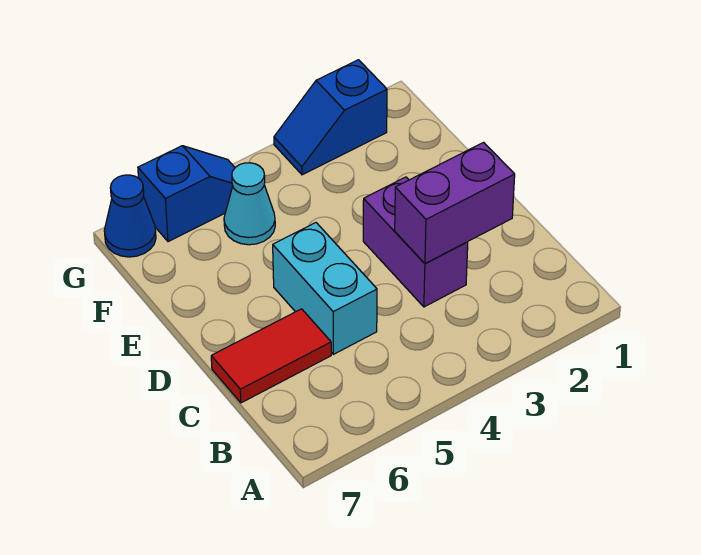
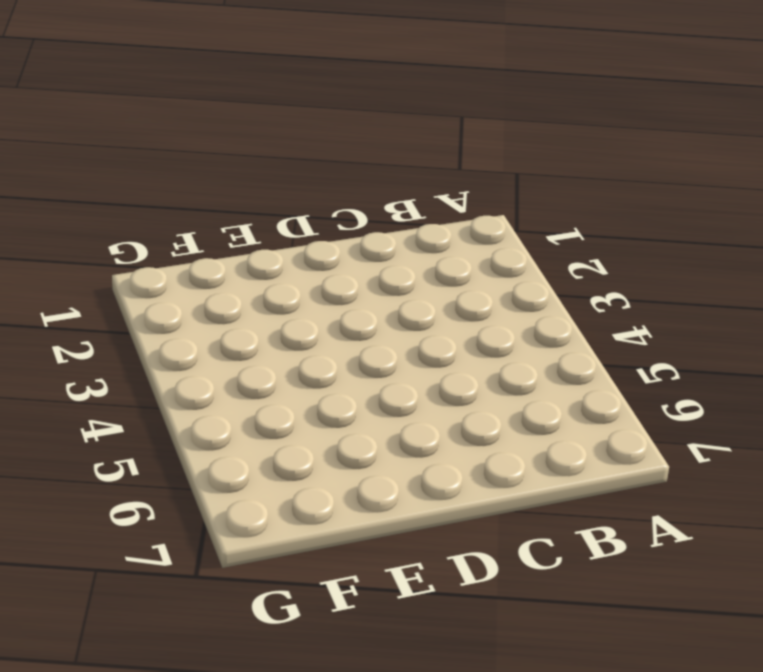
none -> purple brick C3:D3 level 1
none -> cyan brick C5:D5 level 1

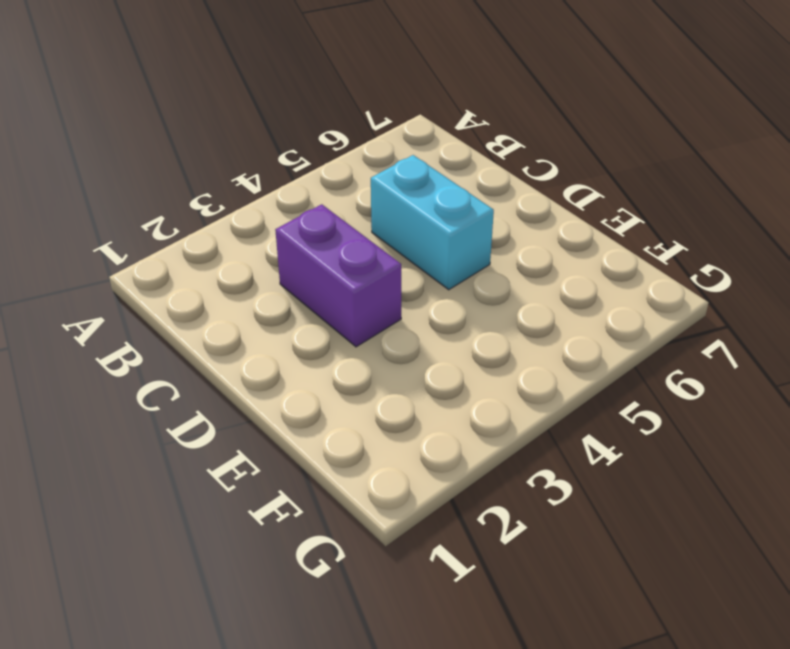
none -> red tile C6:C7 level 1
none -> cyan cone F5 level 1

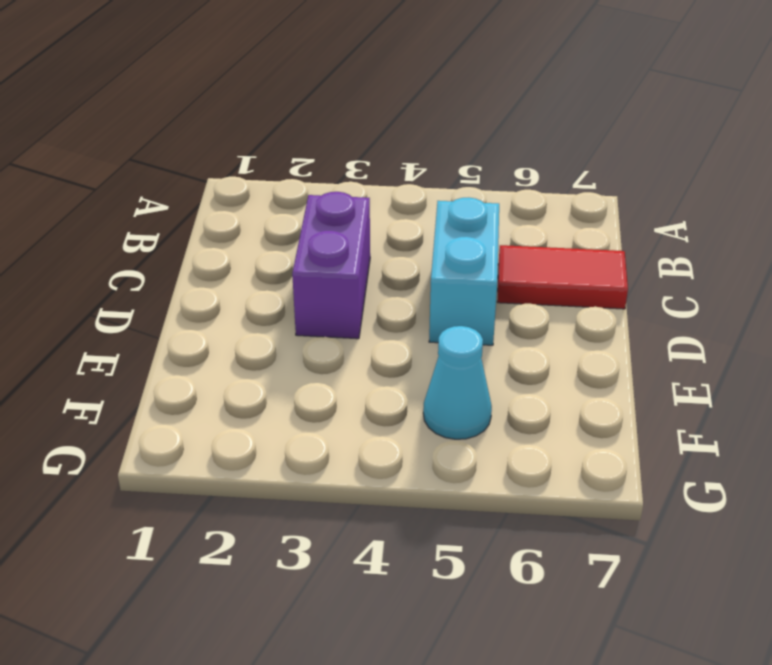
none -> blue slope G2:G3 level 1 top 2
none -> blue slope G5:G6 level 1 top 6

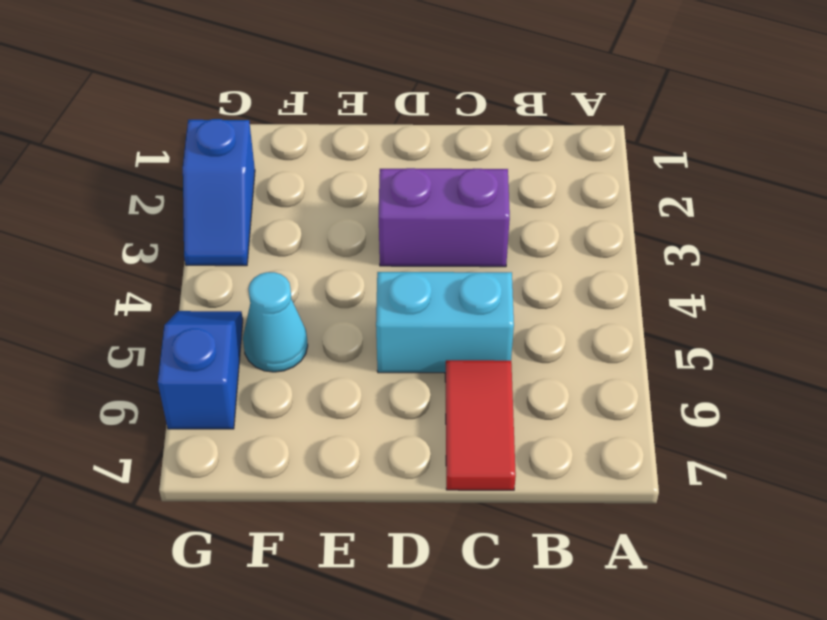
none -> blue cone G7 level 1
none -> purple brick C2:C3 level 2

